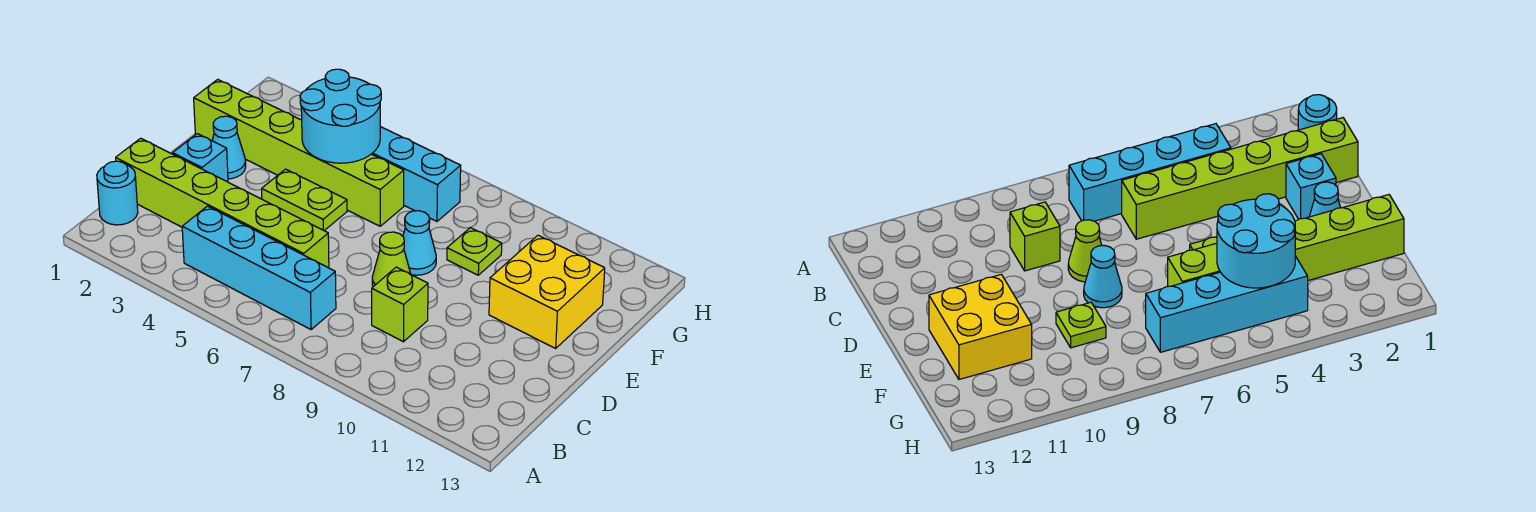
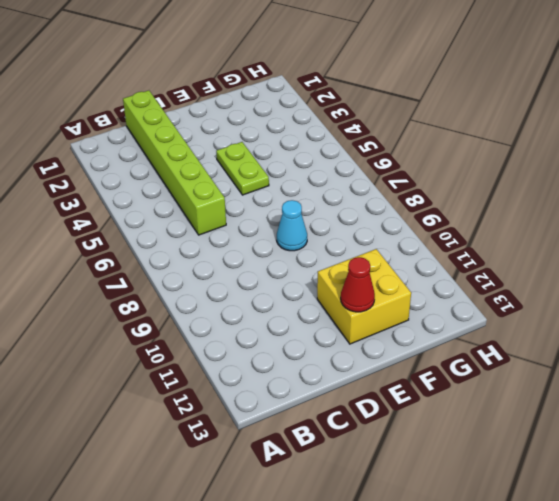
red cone E12 level 2 -> none
none -> cyan round brick B1 level 1
none -> cyan brick B4:B7 level 1
none -> lime brick C9 level 1

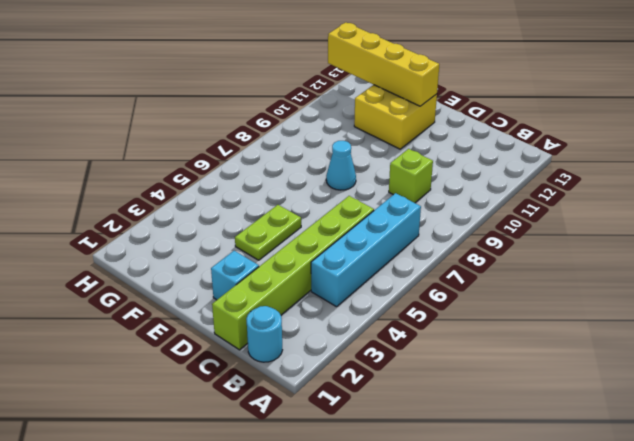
yellow brick E12:H12 level 2 -> none
none -> lime cone D8 level 1
none -> cyan cone E2 level 1
none -> lime brick F1:F6 level 1

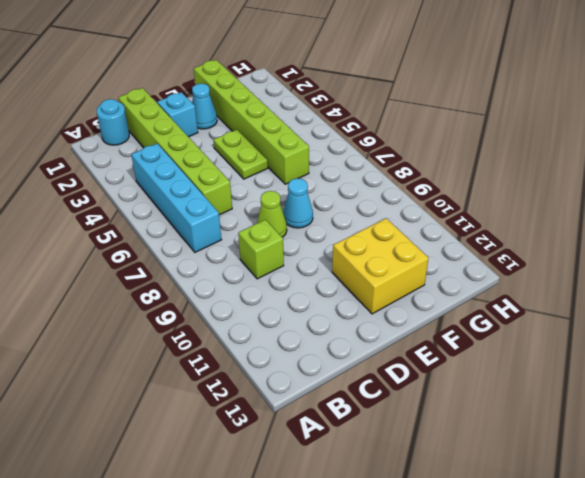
none -> lime plate F9 level 1
none -> cyan brick G4:G7 level 1
none -> cyan round brick F4:G5 level 2

